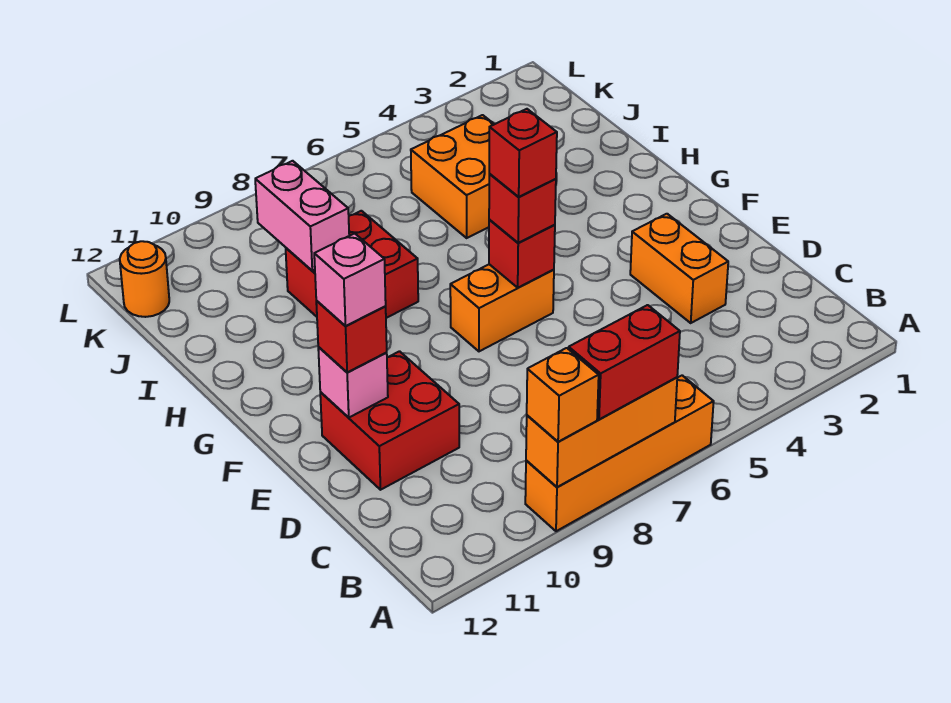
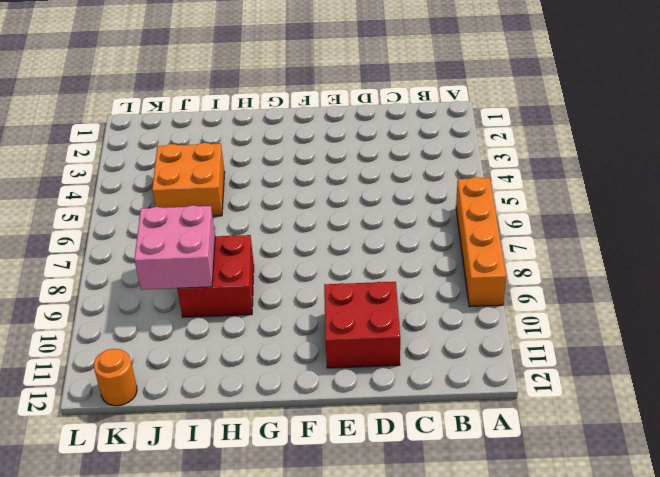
pink brick I8:J9 level 2 -> pink brick I9:J9 level 2
none -> orange brick D3:E3 level 1
none -> orange brick F6:F7 level 1
none -> orange brick A7:A9 level 2

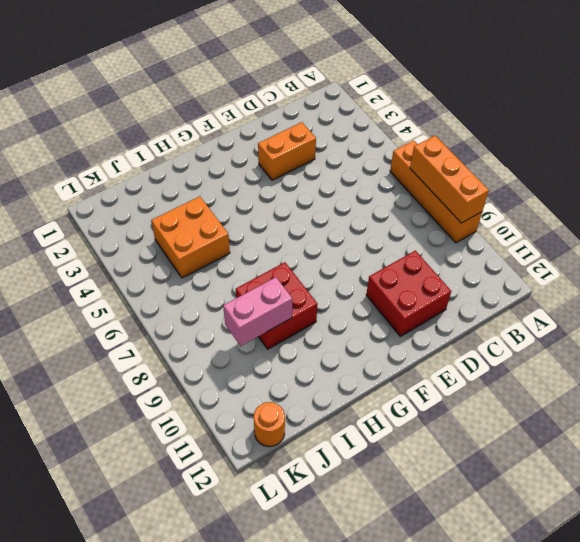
none -> orange brick F6:F7 level 1
none -> pink brick E11 level 2
none -> red brick F6 level 2

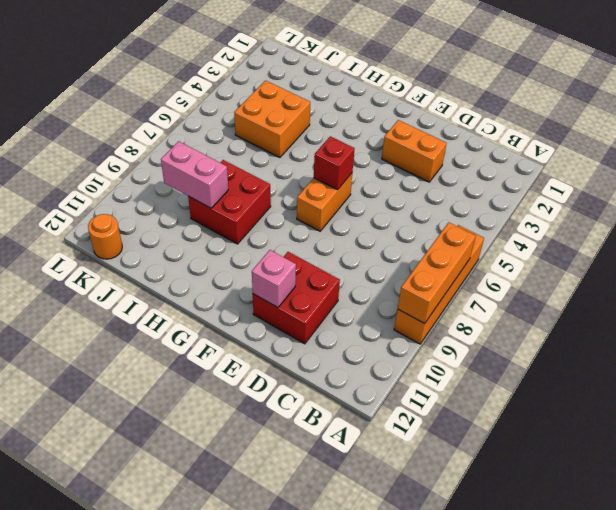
none -> red brick A7:A8 level 3
none -> orange brick A9 level 3
none -> red brick E11 level 3

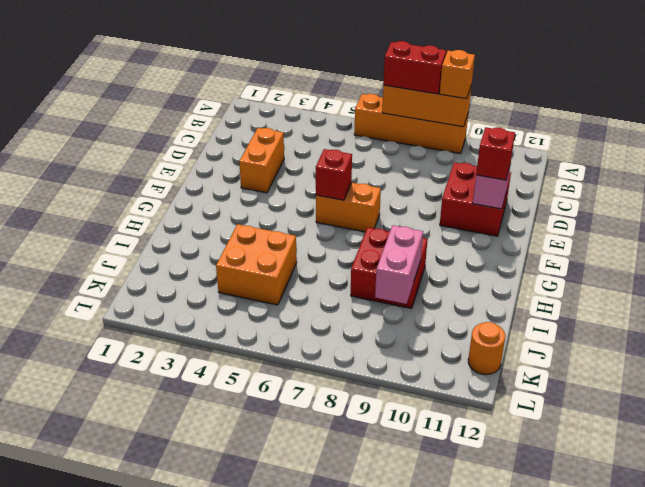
none -> red brick F6 level 3
none -> pink brick E11 level 4
none -> red brick F6 level 4

